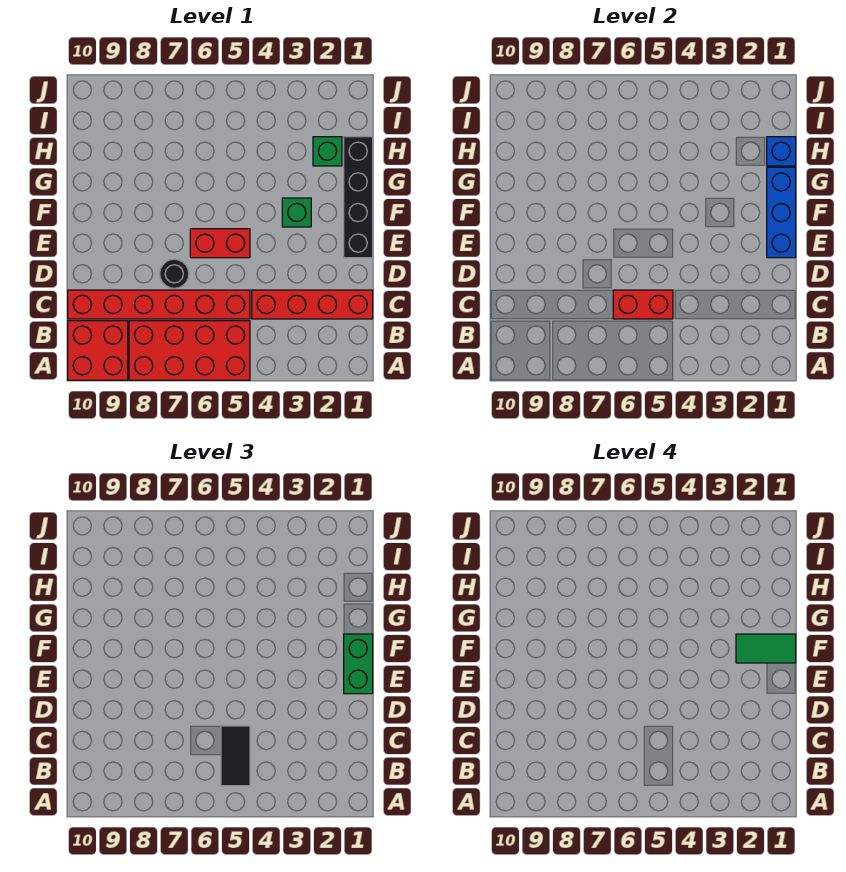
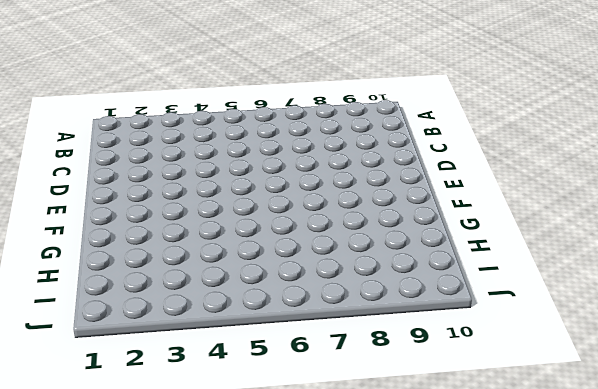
none -> red brick A5:B8 level 1
none -> red brick A9:B10 level 1
none -> red brick C1:C4 level 1

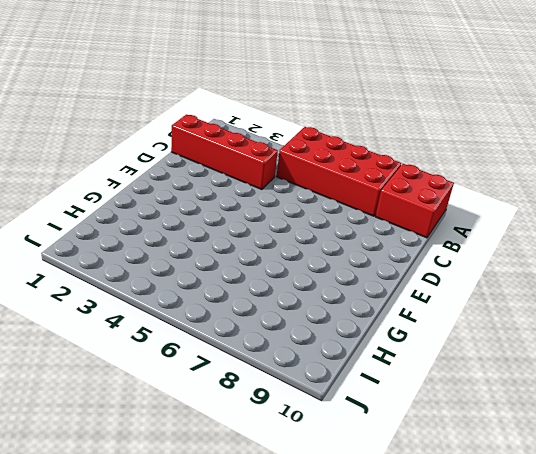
none -> red brick C5:C10 level 1
none -> black round brick D7 level 1
none -> black brick E1:H1 level 1

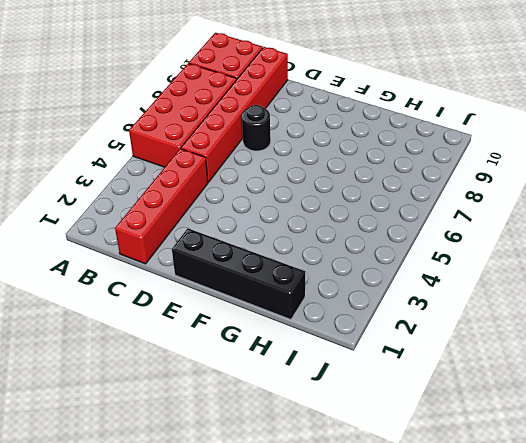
none -> red brick E5:E6 level 1
none -> green brick F3 level 1
none -> green brick H2 level 1

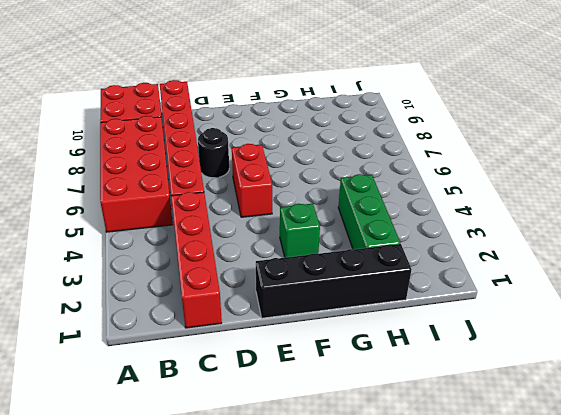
green brick H2:H4 level 1 -> green brick H2 level 1
none -> red brick C5:C6 level 2
none -> blue brick E1:G1 level 2
none -> blue brick H1 level 2

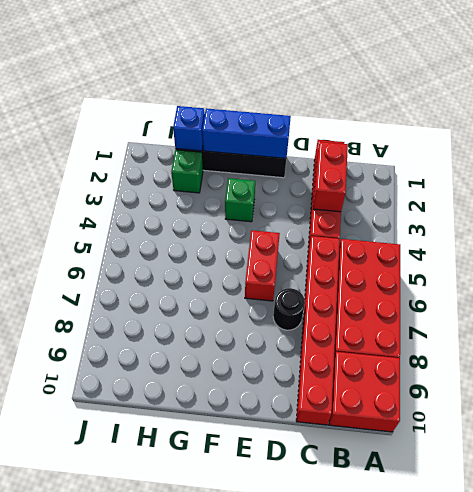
red brick C2:C3 level 2 -> red brick C5:C6 level 2
none -> black tile B5:C5 level 3
none -> green brick E1:F1 level 3
none -> green tile F1:F2 level 4

